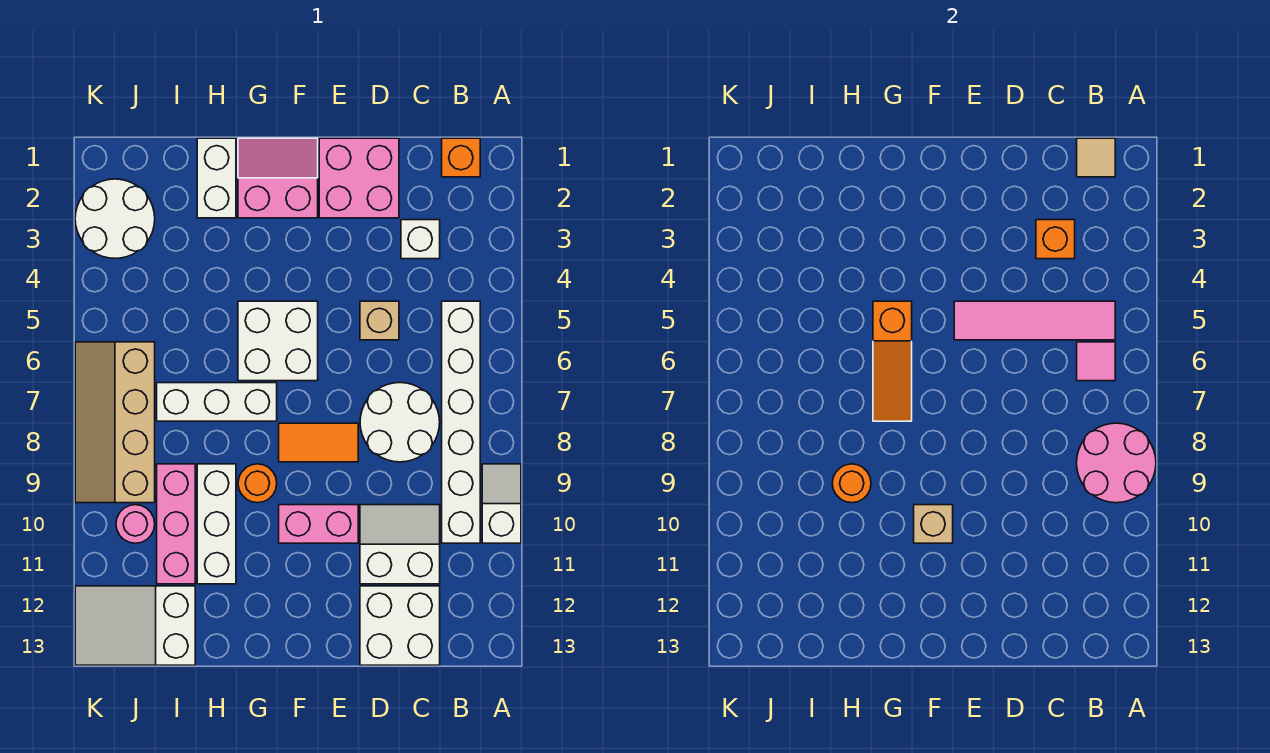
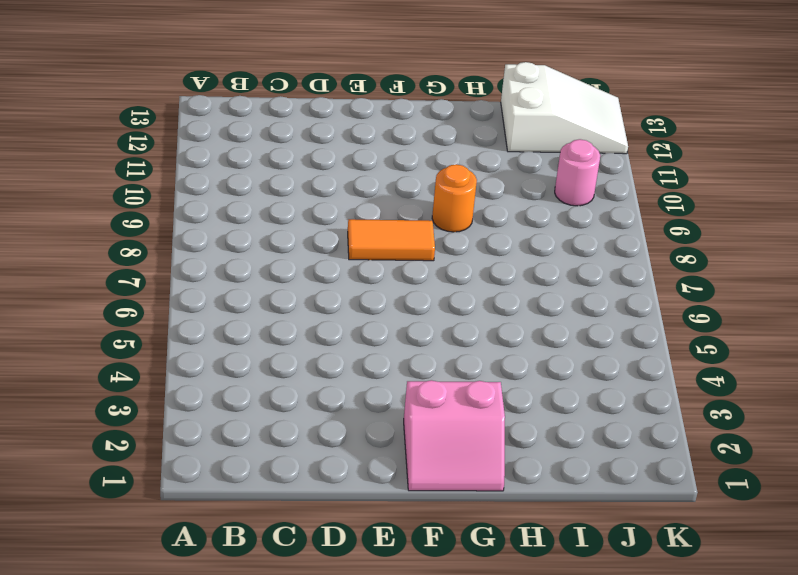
none -> white slope A9:A10 level 1 top 10
none -> orange brick B1 level 1
none -> white brick B5:B10 level 1
none -> white brick C3 level 1

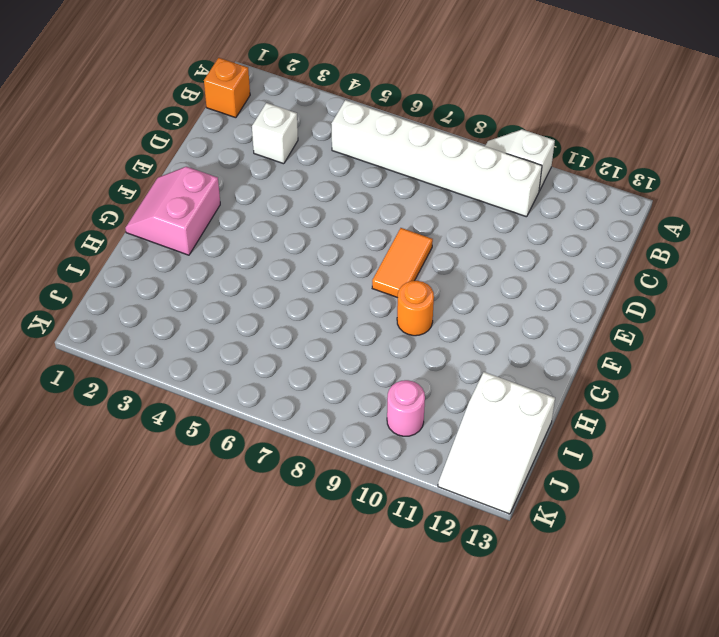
none -> white round brick C7:D8 level 1
none -> white slope C10:D11 level 1 top 11
none -> white brick C12:D13 level 1
none -> pink brick D1:E2 level 1

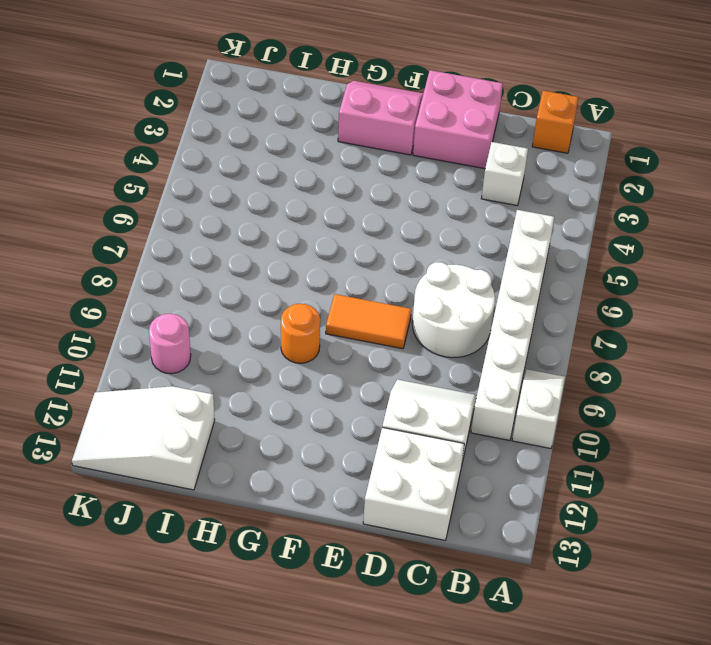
none -> tan brick D5 level 1
none -> pink brick E10:F10 level 1
none -> white brick F5:G6 level 1
none -> white brick G7:I7 level 1

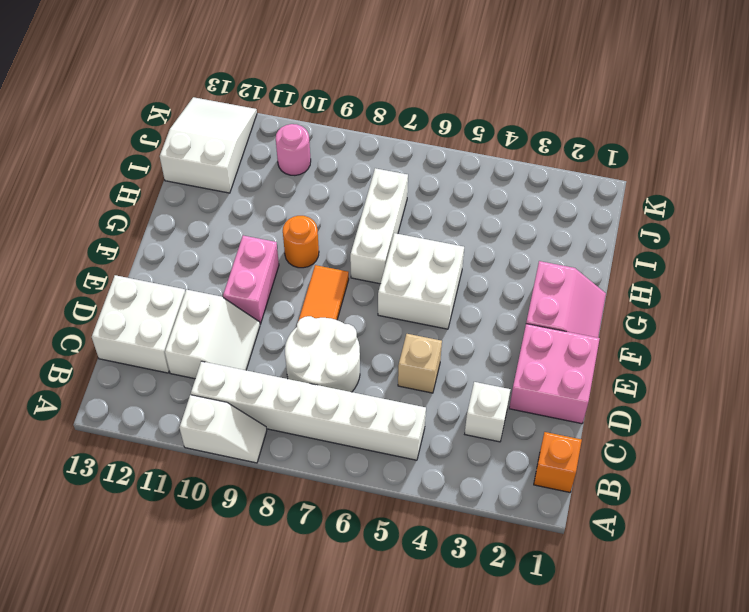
none -> white brick H1:H2 level 1
none -> white brick H9:H11 level 1
none -> pink brick I9:I11 level 1
none -> white round brick J2:K3 level 1

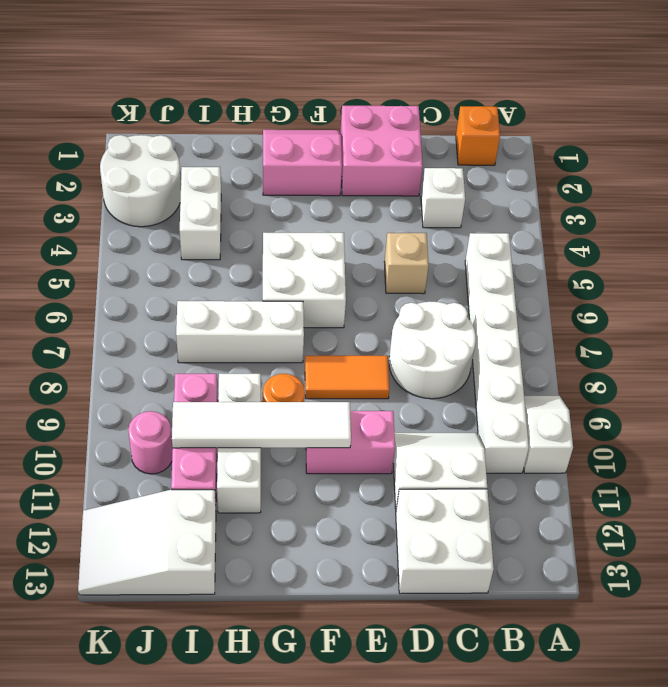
white tile F10:I10 level 2 -> tan brick F10 level 2
white brick I3:I4 level 1 -> white brick H1:H2 level 1
none -> tan slope J6:K9 level 1 top J
none -> pink round brick A8:B9 level 2
none -> tan tile B1 level 2
none -> pink tile B5:E5 level 2

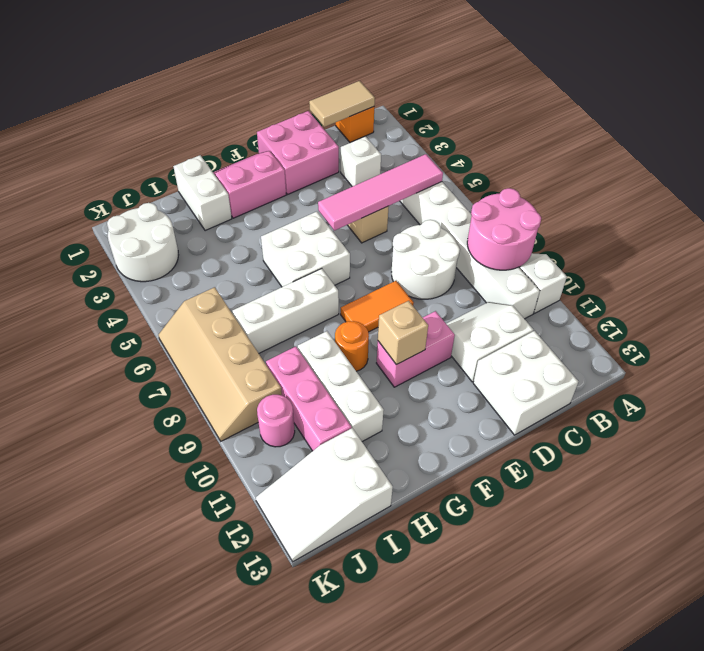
tan tile B1:C1 level 2 -> tan tile B1 level 2
none -> pink tile B6 level 2
none -> orange brick C3 level 2
none -> orange slope G5:G7 level 2 top 5
none -> orange round brick H9 level 2

